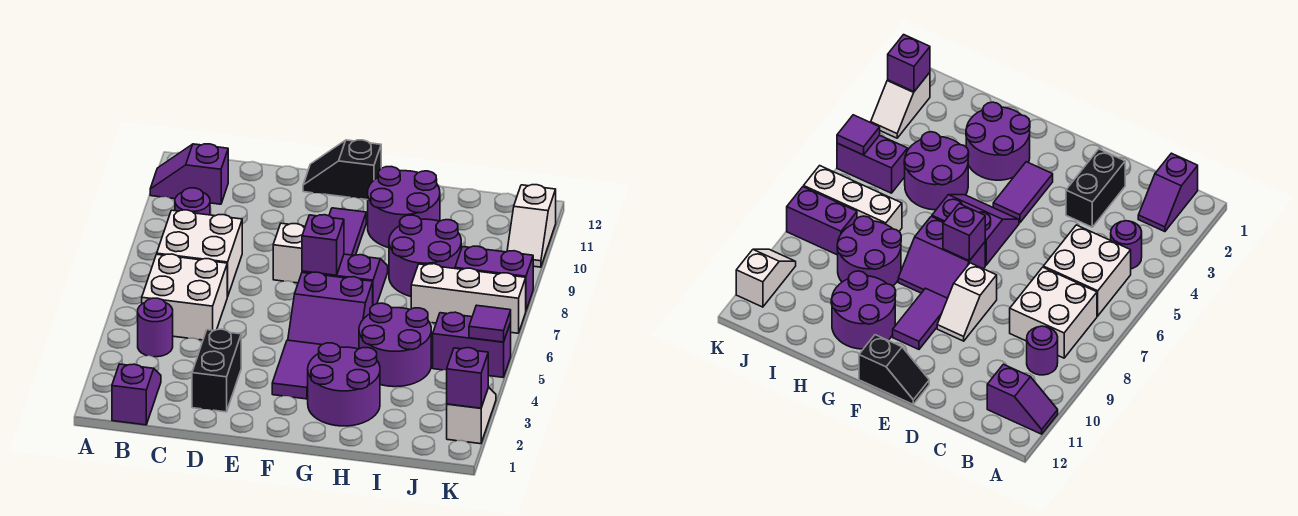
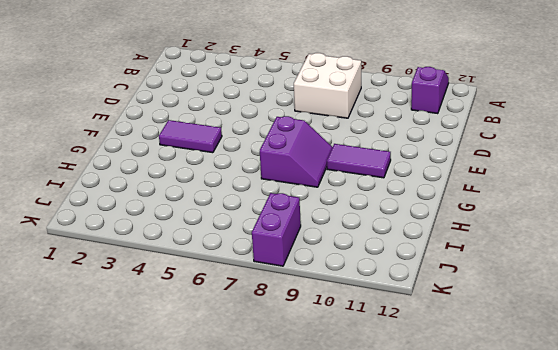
none -> purple slope B1:B2 level 1 top 1
none -> purple round brick B4 level 1
none -> white brick B5:C6 level 1

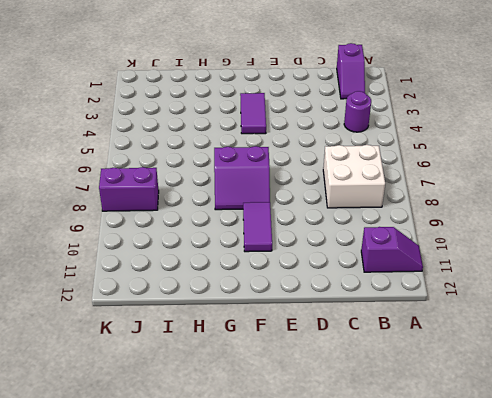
none -> white brick B5:C6 level 1
none -> purple round brick B9 level 1
none -> black brick D2:D3 level 1

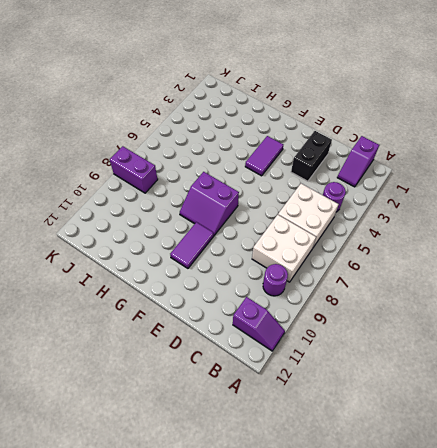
none -> white slope E8:E9 level 1 top 8
none -> black slope E12:F12 level 1 top F
none -> purple slope F5:G6 level 1 top 6

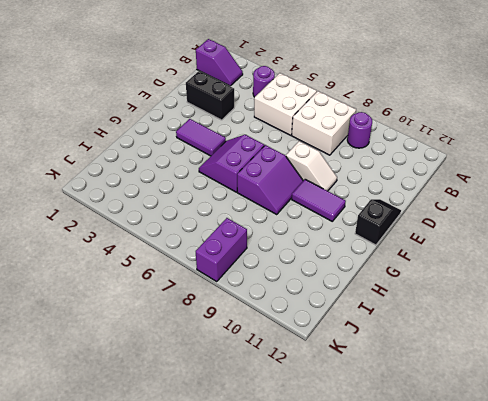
none -> purple slope A11:B11 level 1 top B
none -> purple round brick G2:H3 level 1
none -> purple round brick G10:H11 level 1

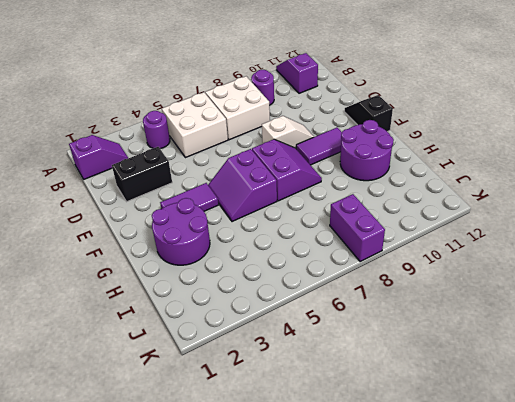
none -> purple round brick H4:I5 level 1
none -> purple round brick H8:I9 level 1
none -> white brick I7:K7 level 1

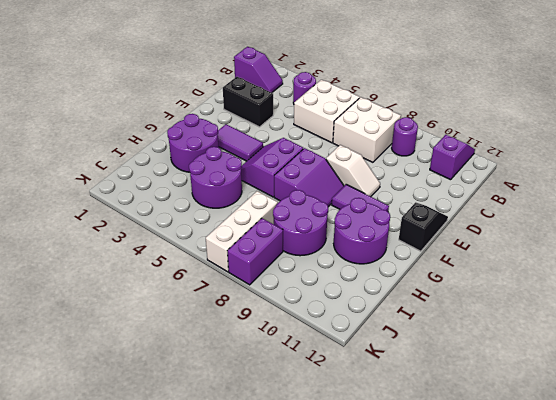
none -> purple brick J5:K5 level 1
none -> white slope K2:K3 level 1 top 2
none -> white slope K10:K11 level 1 top 11

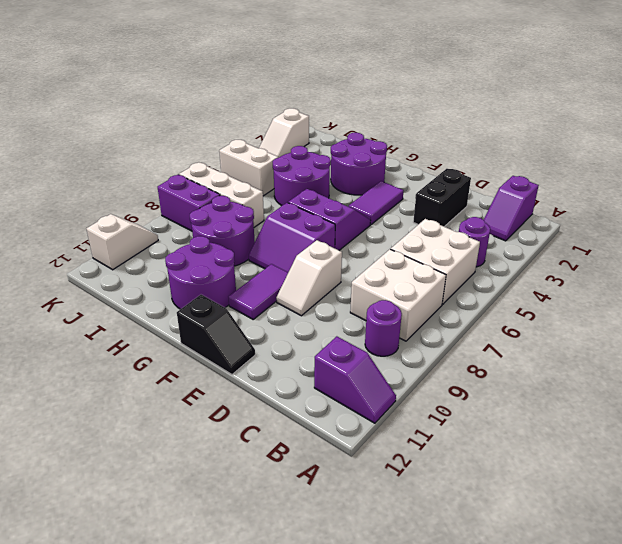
white brick J5:K5 level 1 -> purple brick J5:K5 level 1
none -> purple brick F7 level 2
none -> purple brick K2 level 2
none -> purple tile K5 level 2

